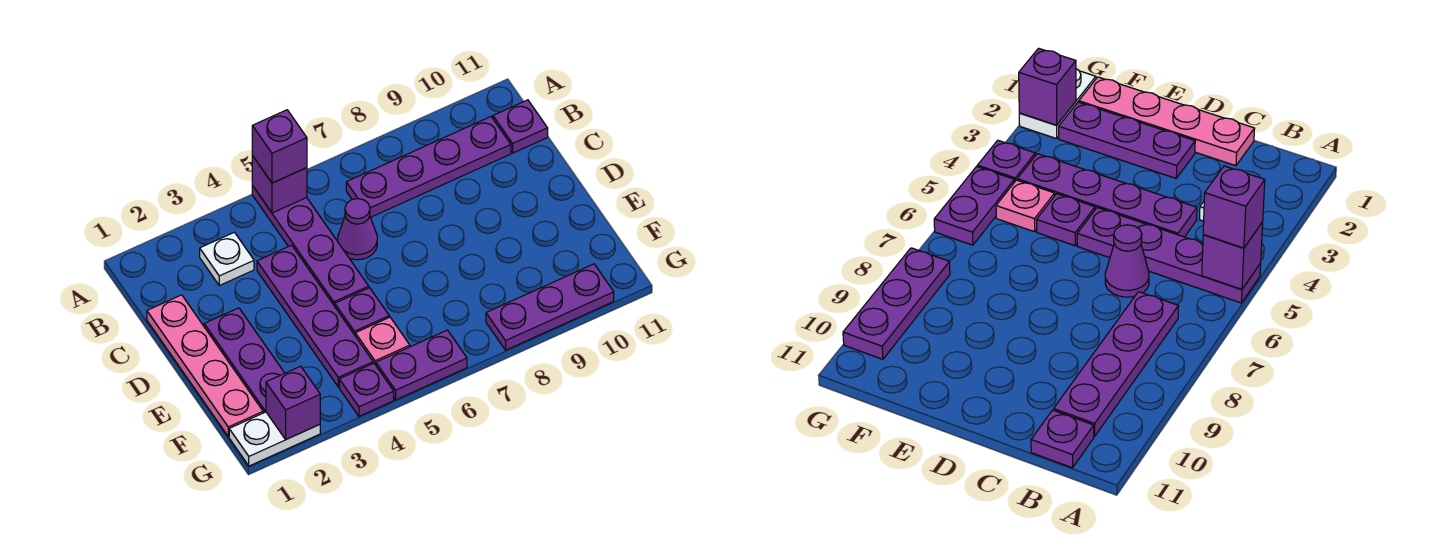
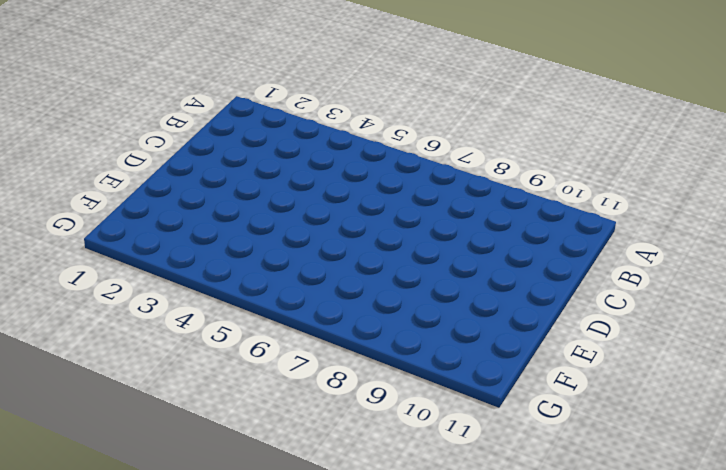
none -> purple plate A5:D5 level 1
none -> white plate B3 level 1
none -> purple plate B7:B10 level 1

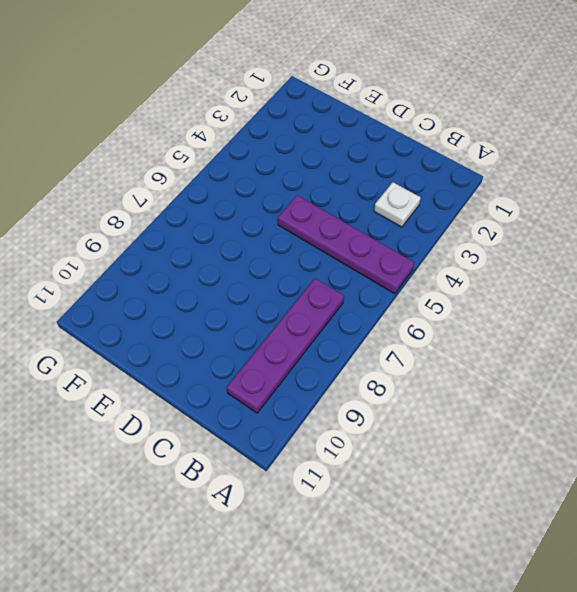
none -> purple plate B11 level 1
none -> pink plate C1:F1 level 1
none -> purple plate C4:F4 level 1

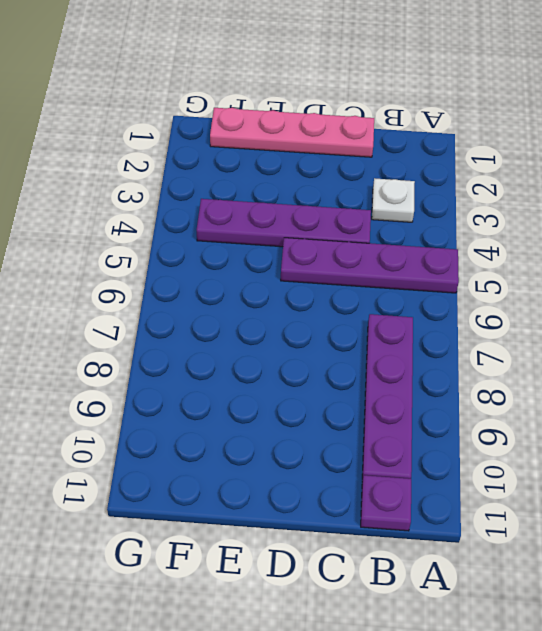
none -> purple cone C6 level 1
none -> purple plate D2:F2 level 1
none -> purple plate E5 level 1

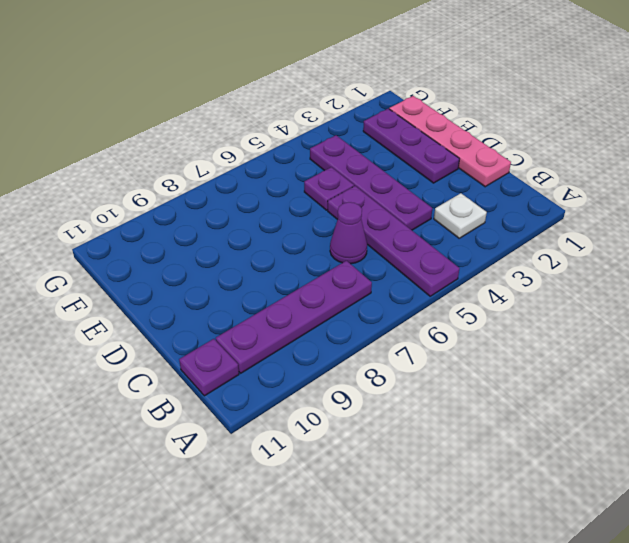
none -> pink plate F5 level 1
none -> white plate G1:G2 level 1
none -> purple plate G4 level 1

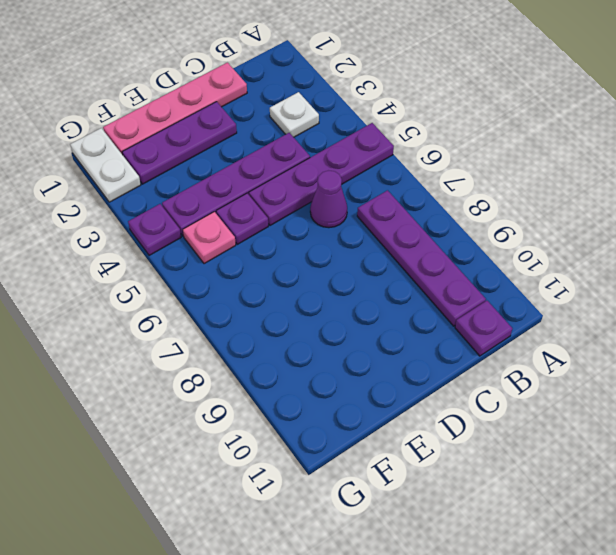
none -> purple plate G5:G6 level 1
none -> purple plate G8:G10 level 1
none -> purple brick A5 level 2

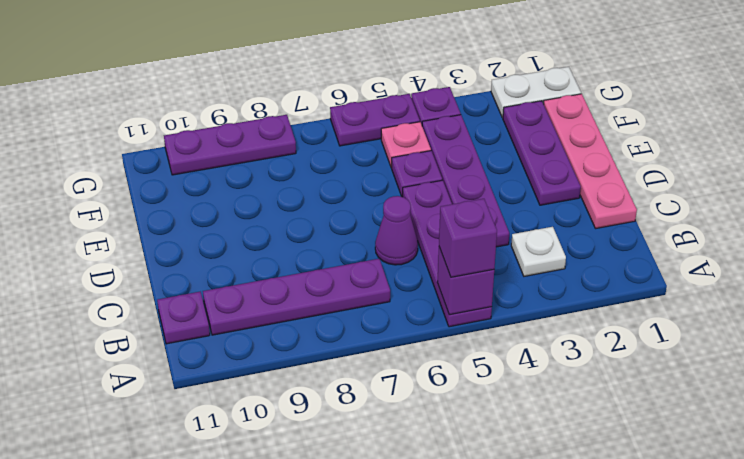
none -> purple brick G2 level 2

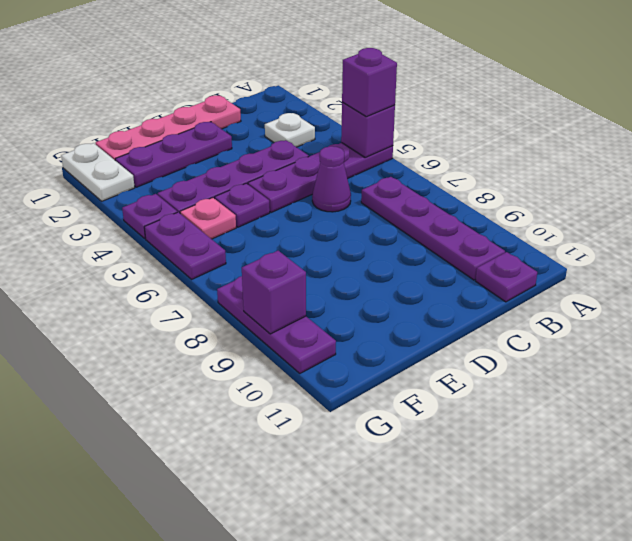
purple brick G9 level 2 -> purple brick G2 level 2

